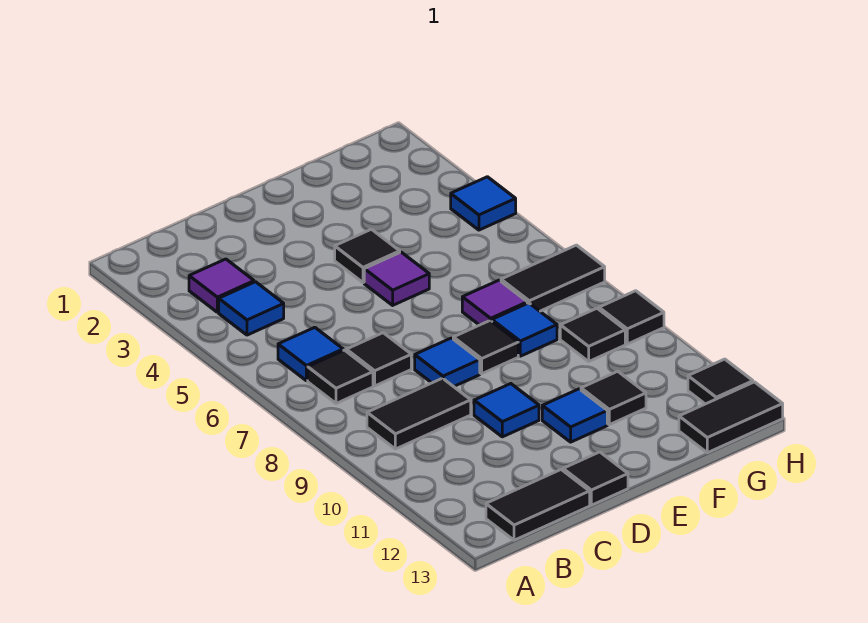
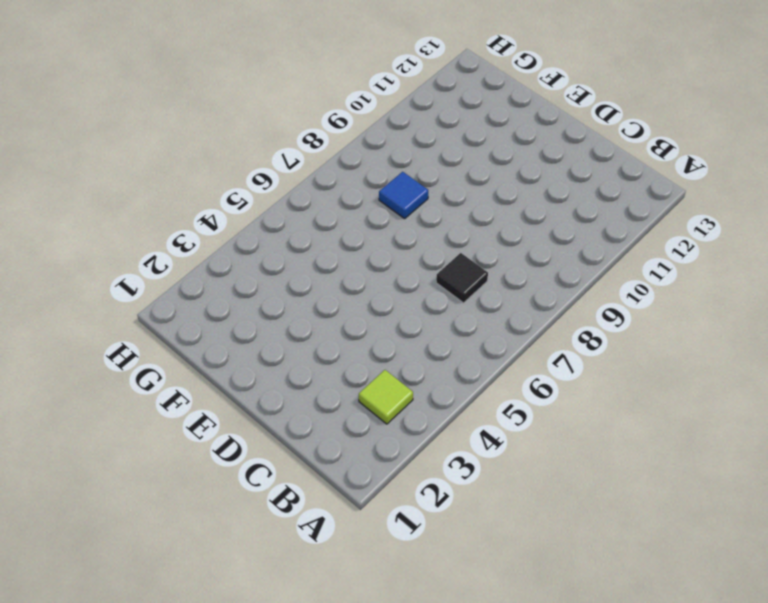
lime tile B3 level 1 -> purple tile B3 level 1
none -> blue tile B4 level 1
none -> blue tile B6 level 1
none -> black tile B7 level 1

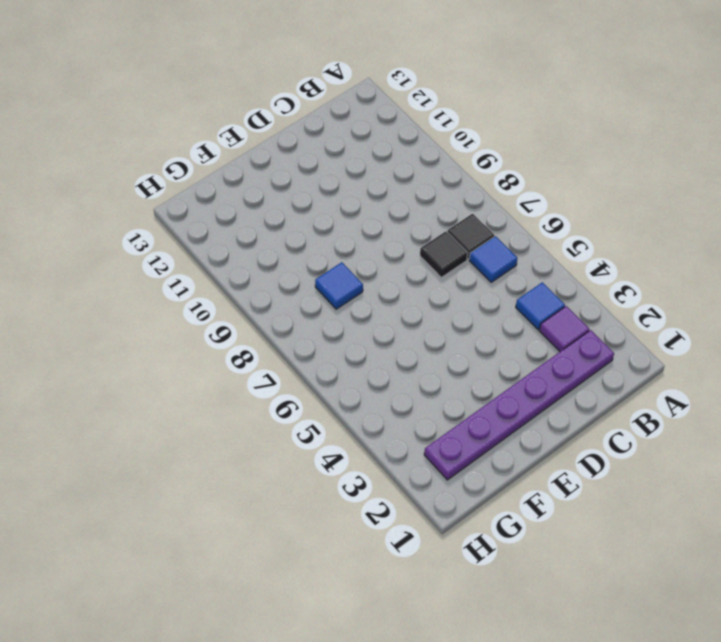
purple plate B2:G2 level 1 -> none
none -> black tile B9:C9 level 1
none -> black tile B13:C13 level 1
none -> blue tile D8 level 1

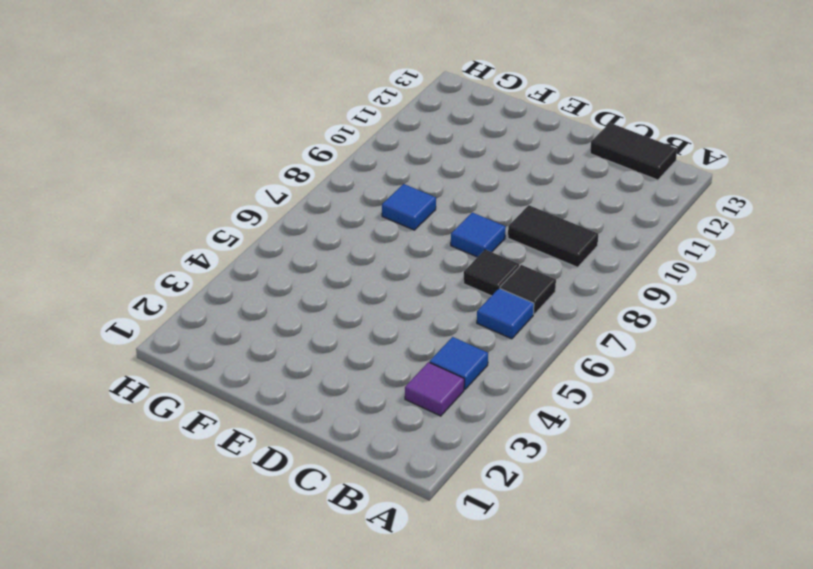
none -> blue tile D10 level 1
none -> black tile D13 level 1
none -> black tile E4 level 1

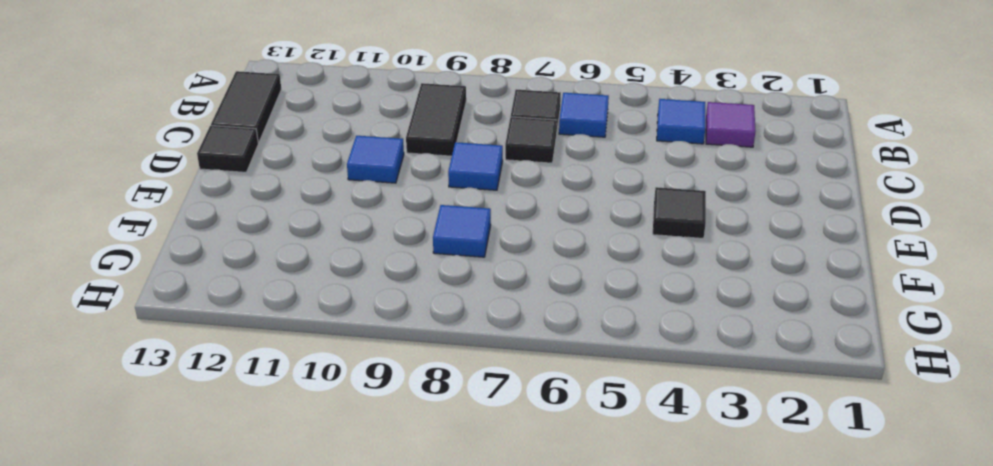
none -> purple tile E5 level 1
none -> black tile E8 level 1
none -> blue tile E11 level 1

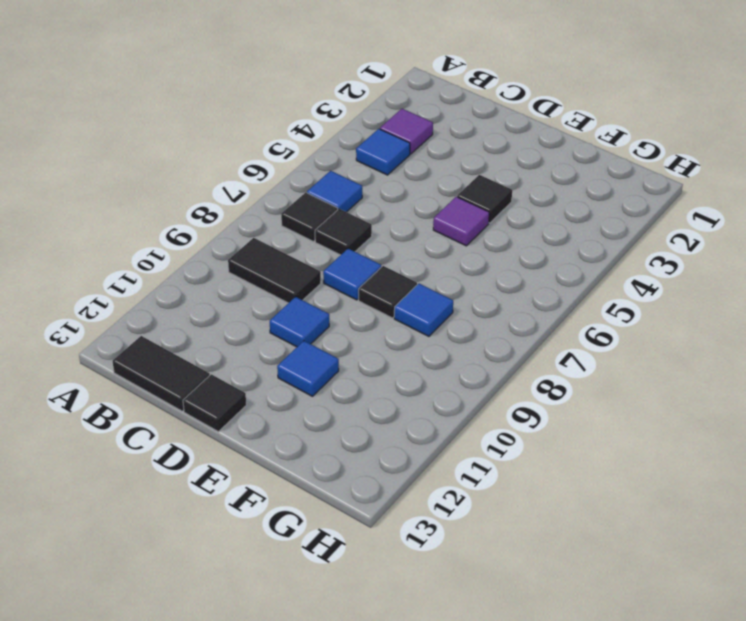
none -> purple tile F7 level 1
none -> black tile F11 level 1
none -> black tile G7:H7 level 1

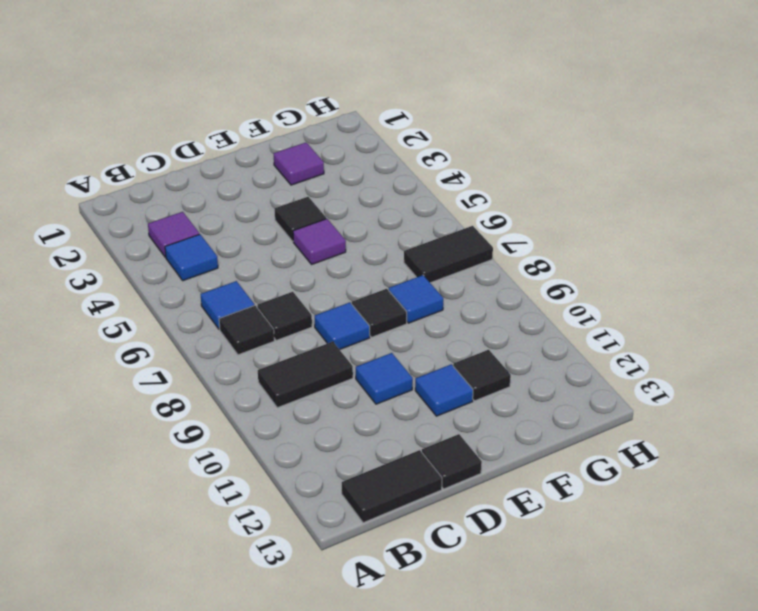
purple tile F2 level 1 -> purple tile F7 level 1
none -> black tile G9 level 1
none -> black tile G13:H13 level 1
none -> blue tile H4 level 1

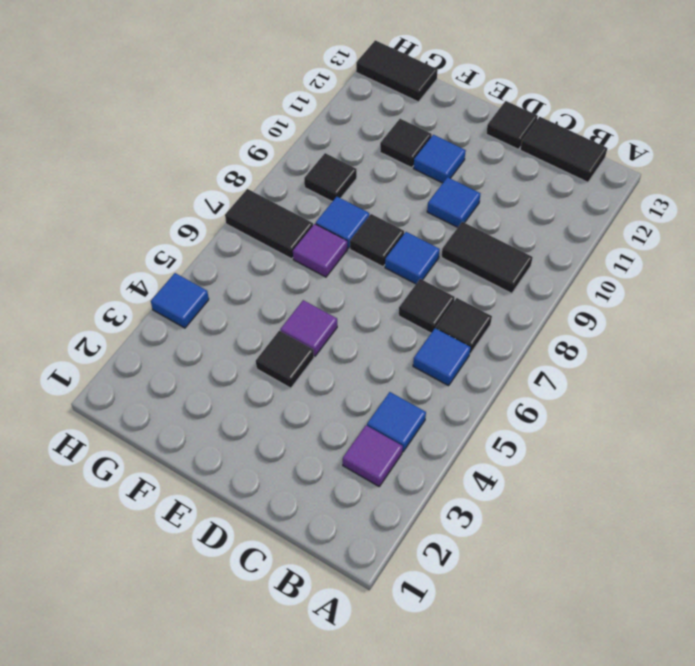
none -> black tile H9 level 1
none -> black tile H12 level 1

